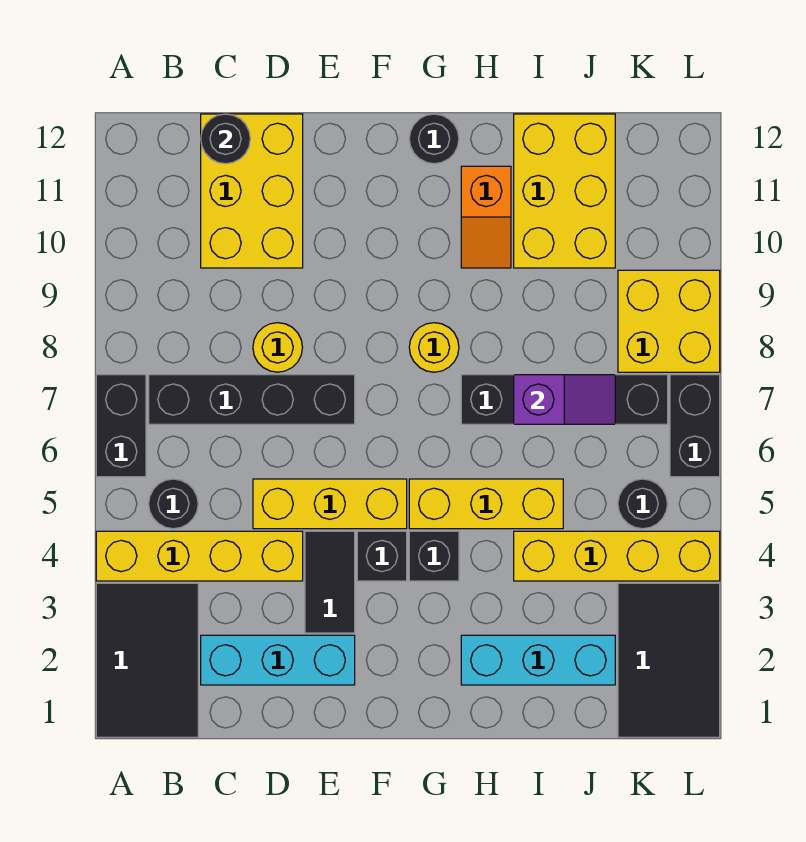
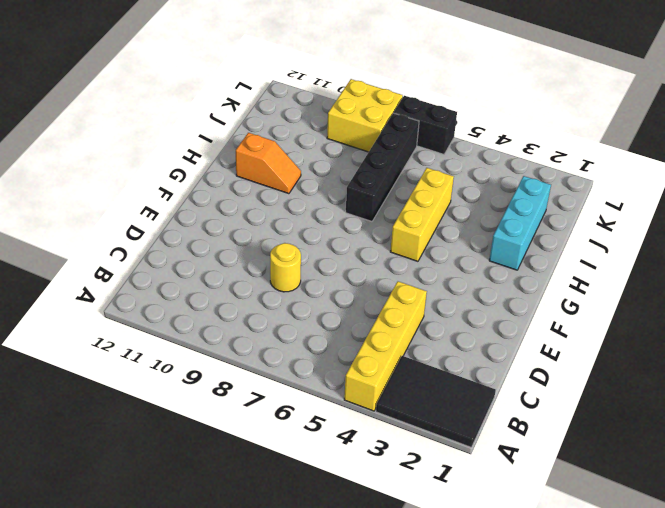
none -> black brick A6:A7 level 1
none -> black round brick B5 level 1
none -> black brick B7:E7 level 1

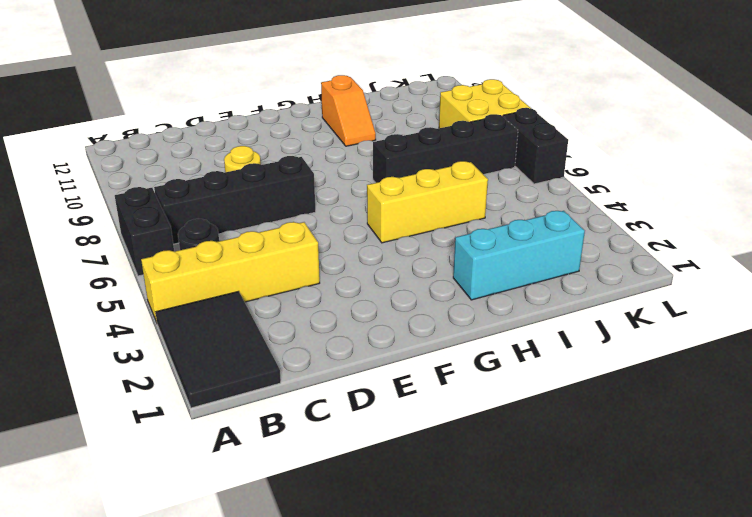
none -> cyan brick C2:E2 level 1
none -> yellow brick C10:D12 level 1
none -> yellow brick D5:F5 level 1

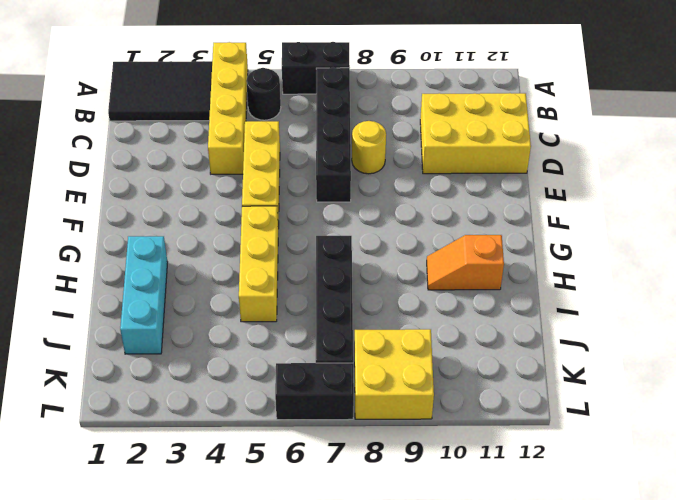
none -> cyan brick C2:E2 level 1
none -> black tile E3:E4 level 1
none -> black brick F4 level 1

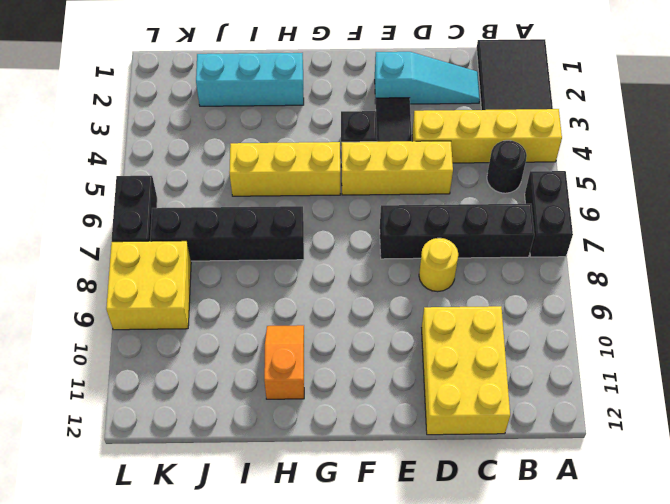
cyan slope C2:E2 level 1 top E -> cyan brick C2:E2 level 1
none -> black brick G4 level 1
none -> yellow round brick G8 level 1
none -> black round brick G12 level 1

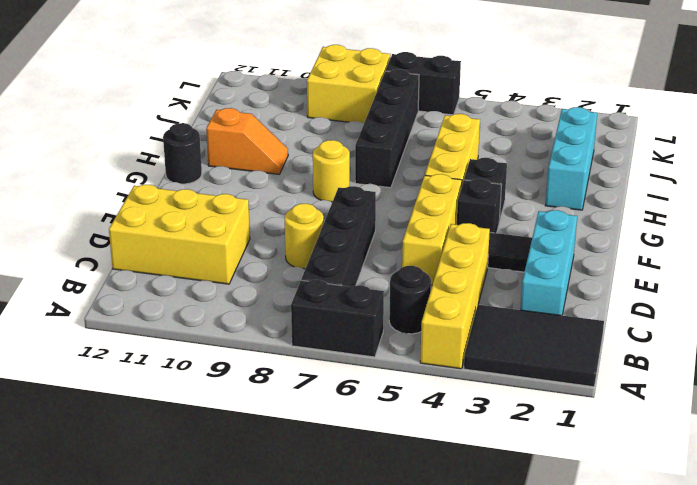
none -> yellow brick I4:L4 level 1
none -> yellow brick I10:J12 level 1
none -> black tile K1:L3 level 1

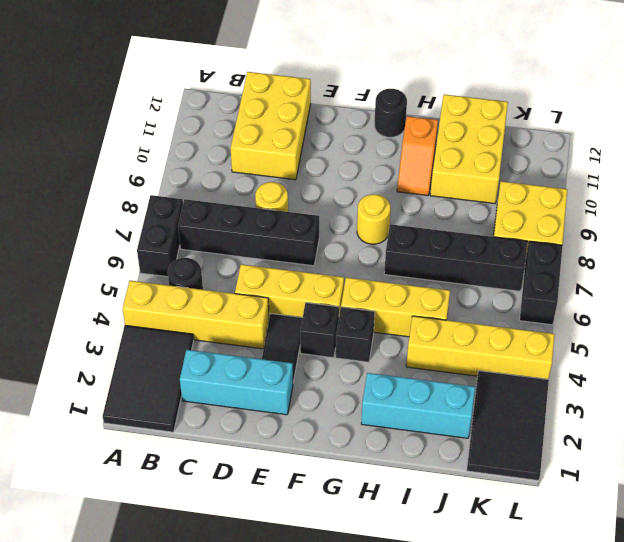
none -> black round brick K5 level 1
none -> black round brick C12 level 2
none -> purple slope I7:J7 level 2 top I

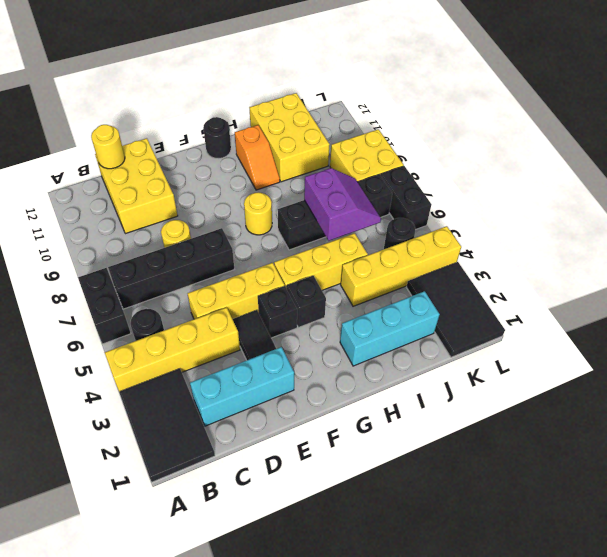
yellow round brick C12 level 2 -> black round brick C12 level 2
purple slope I6:J7 level 2 top I -> purple slope I7:J7 level 2 top I

